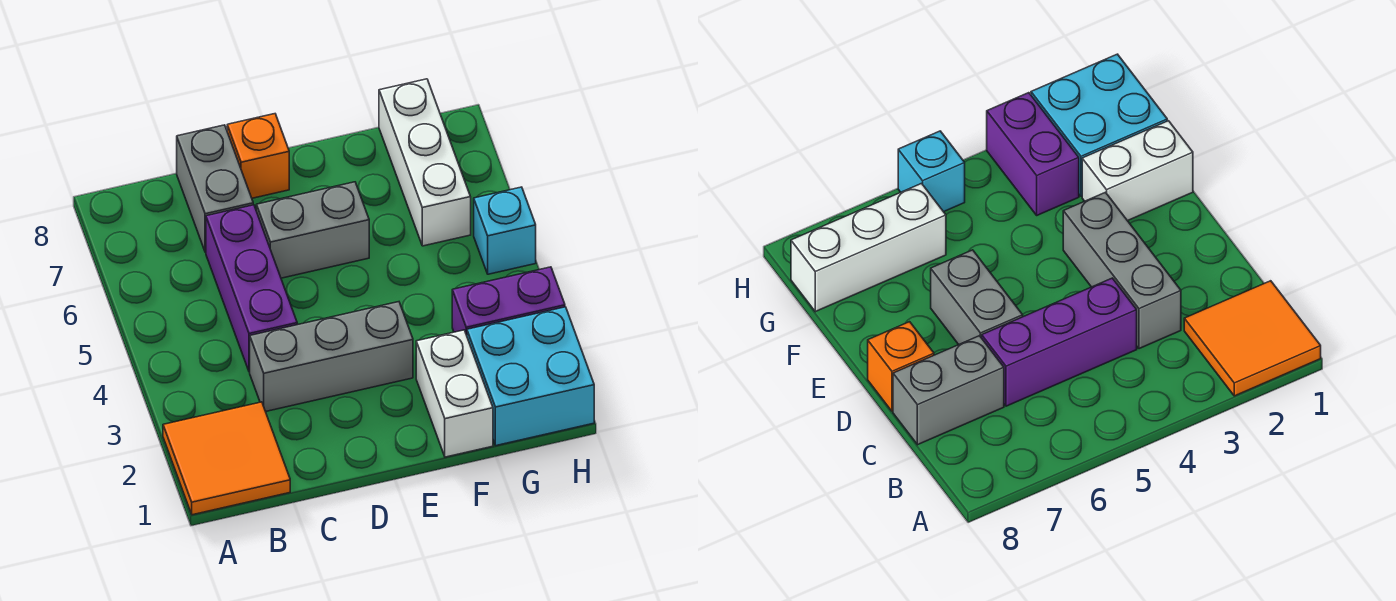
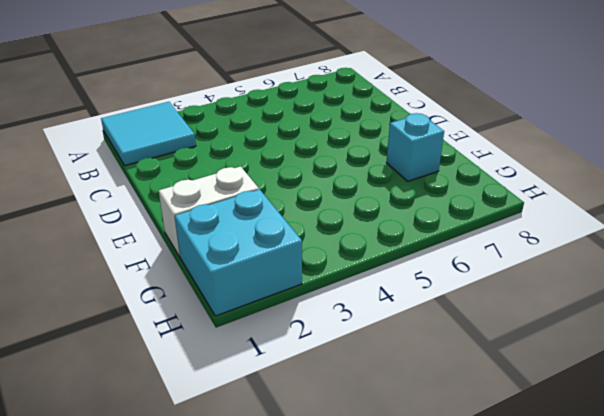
cyan tile A1:B2 level 1 -> orange tile A1:B2 level 1
cyan brick F7 level 1 -> cyan brick H5 level 1
none -> grey brick C3:E3 level 1
none -> purple brick C4:C6 level 1

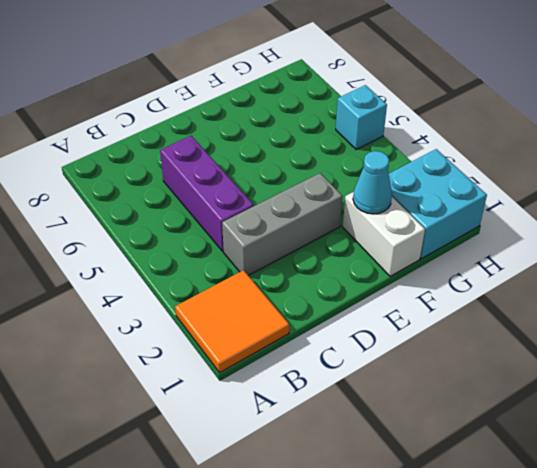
cyan cone F2 level 2 -> none
none -> grey brick C7:C8 level 1
none -> grey brick D6:E6 level 1

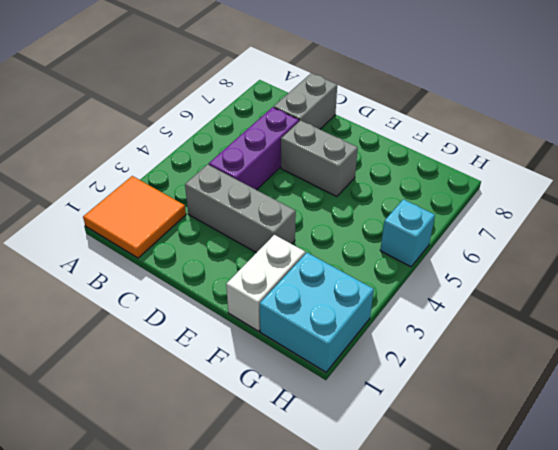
none -> orange brick D8 level 1
none -> purple brick G3:H3 level 1

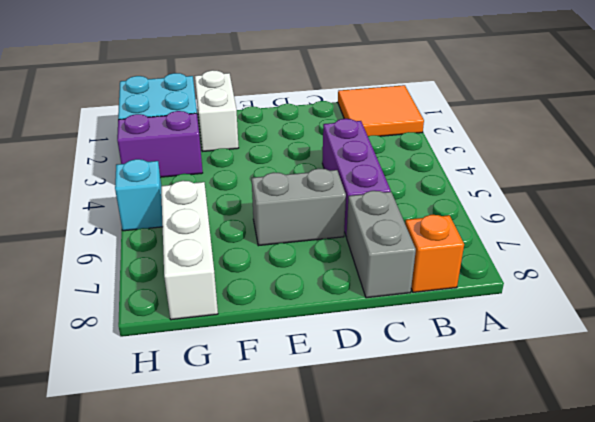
orange brick B8 level 1 -> orange brick D8 level 1
none -> grey brick C3:E3 level 1

